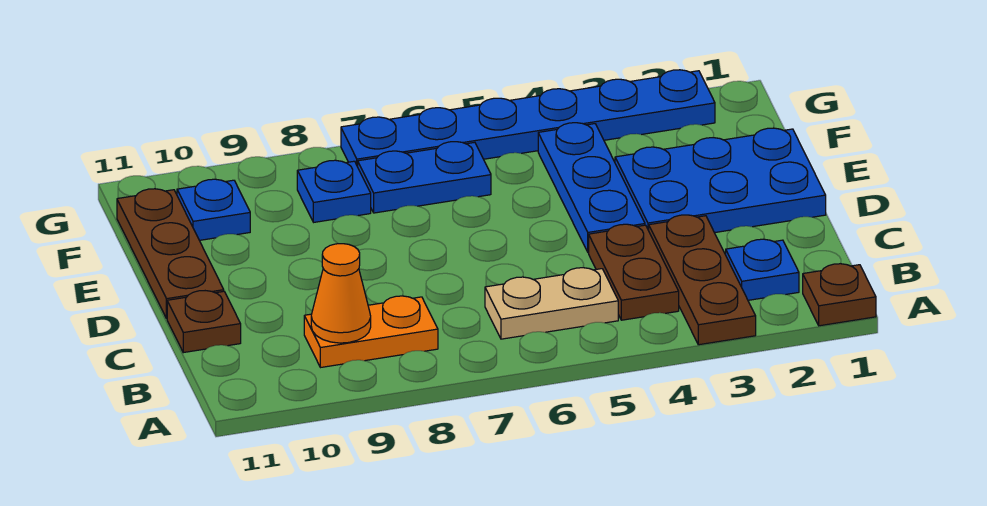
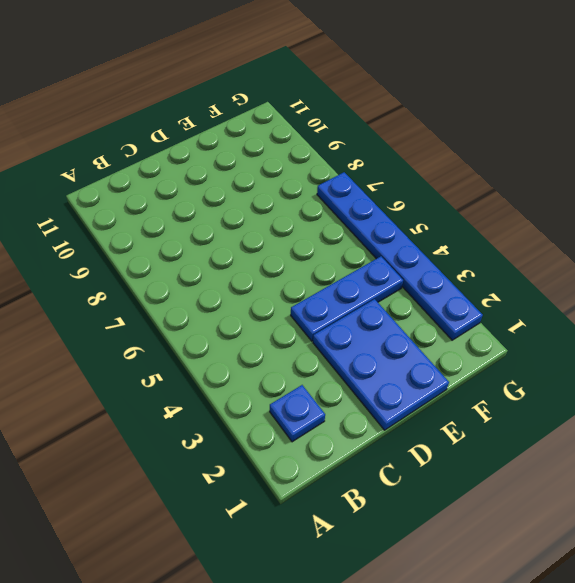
none -> brown plate A1 level 1
none -> brown plate A3:C3 level 1
none -> brown plate B4:C4 level 1

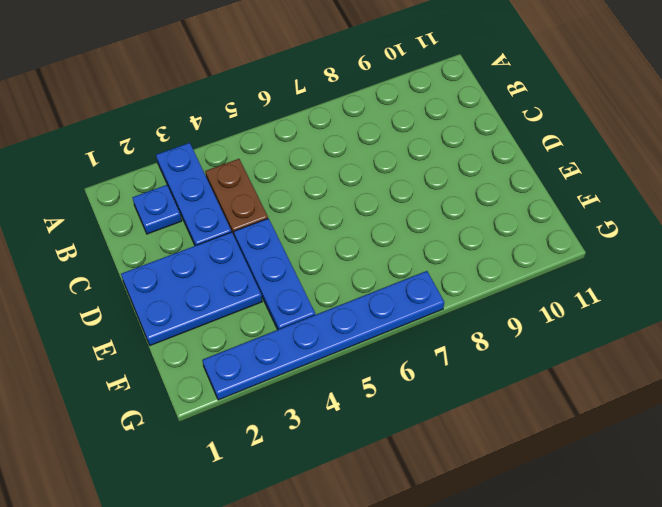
blue plate A3:C3 level 1 -> brown plate A3:C3 level 1
none -> brown plate A1 level 1
none -> tan plate B5:B6 level 1
none -> orange plate B8:B9 level 1

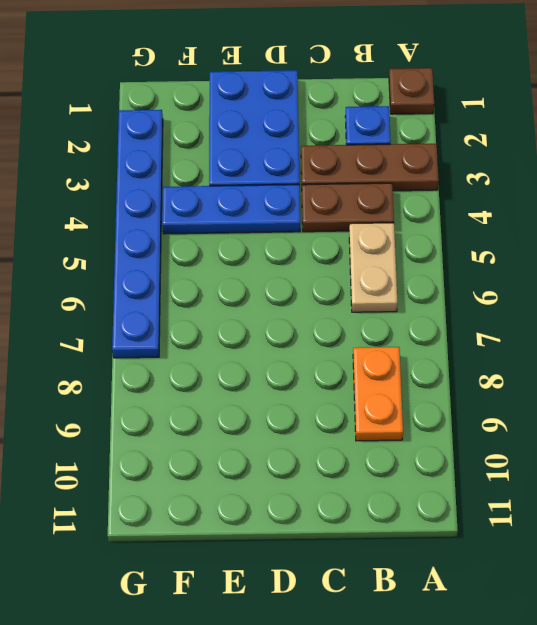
none -> brown plate C11 level 1
none -> brown plate D11:F11 level 1
none -> blue plate F6:F7 level 1

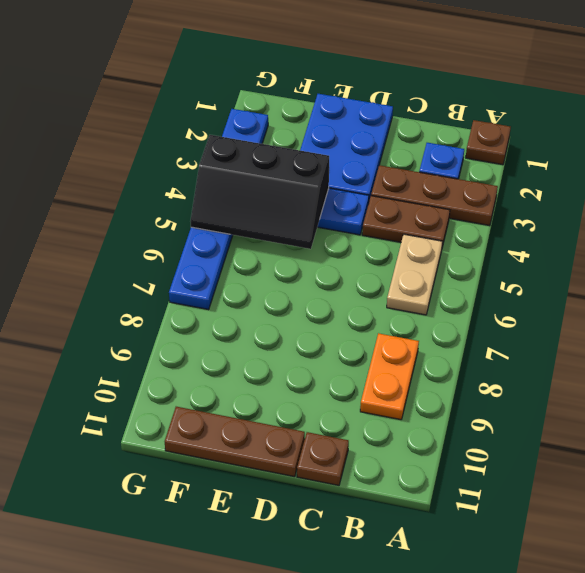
black slope E4:G5 level 2 top 4 -> none
none -> blue plate F6:F7 level 1
none -> blue plate F8 level 1
none -> blue plate F10 level 1

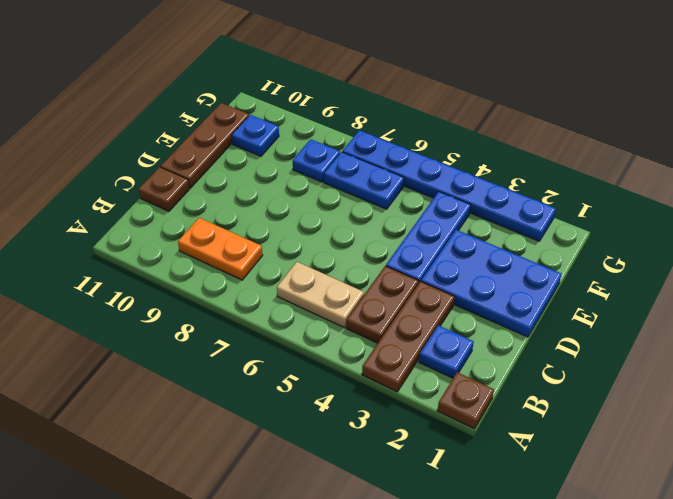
none -> orange cone B9 level 2

